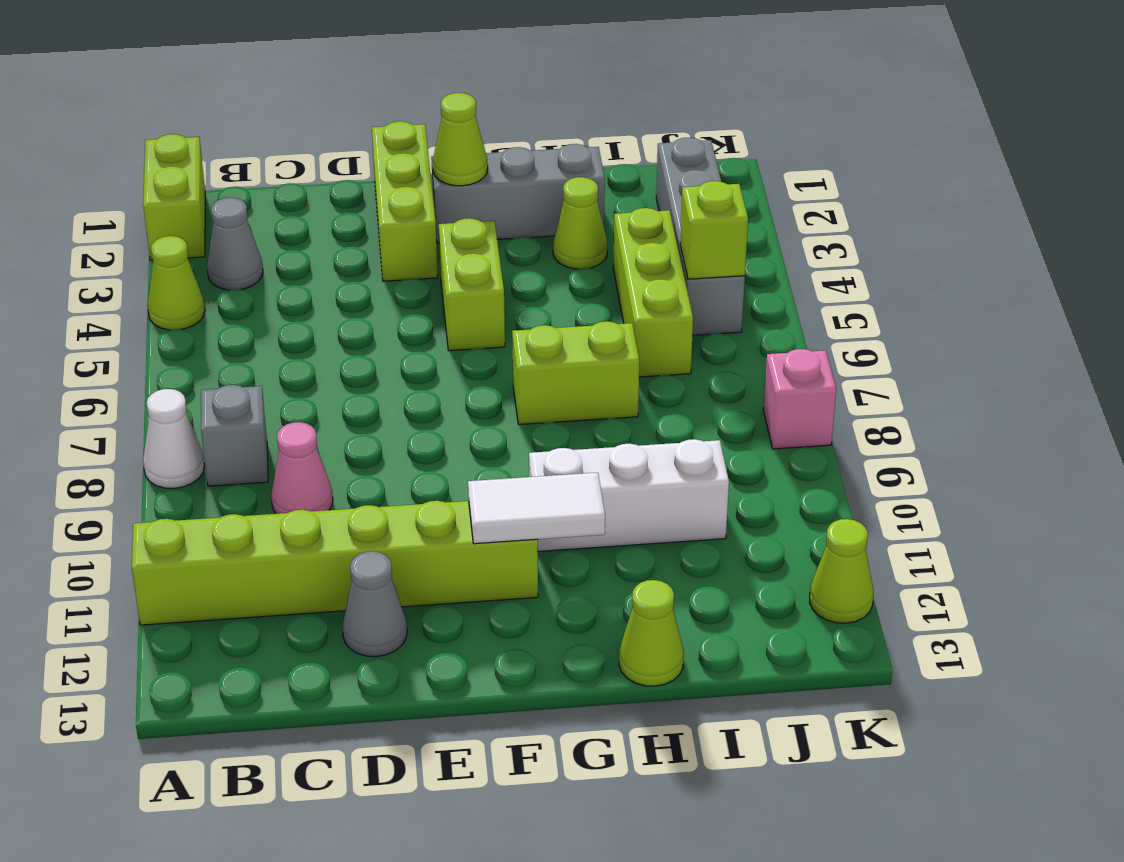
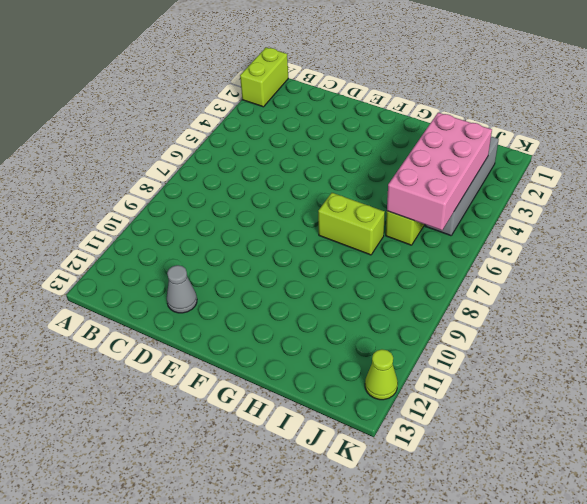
pink brick I3:J6 level 2 -> lime brick J5 level 2
none -> lime cone A4 level 1
none -> white cone A8 level 1
none -> lime brick A11:F11 level 1

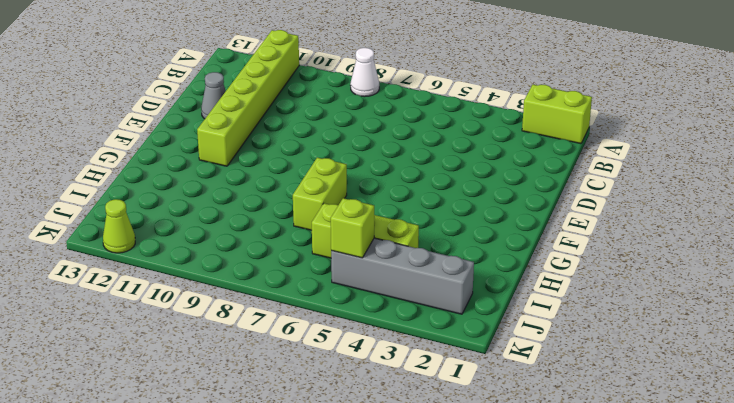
none -> lime cone A4 level 1
none -> grey cone B3 level 1
none -> grey brick B8 level 1

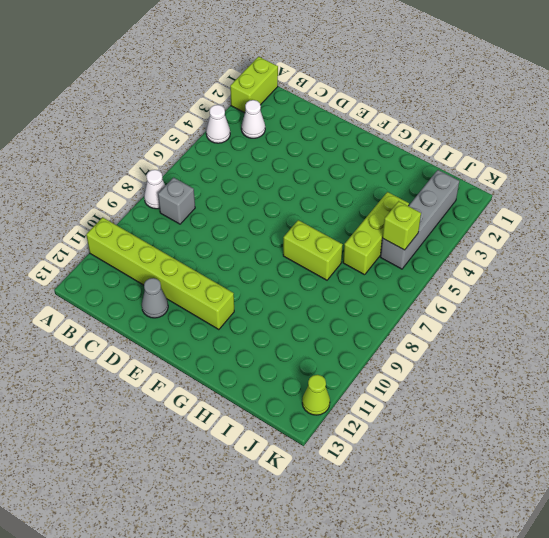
white cone A4 level 1 -> lime cone A4 level 1
white cone B3 level 1 -> grey cone B3 level 1
none -> pink cone C9 level 1
none -> lime brick E1:E3 level 1
none -> grey brick F2:H2 level 1

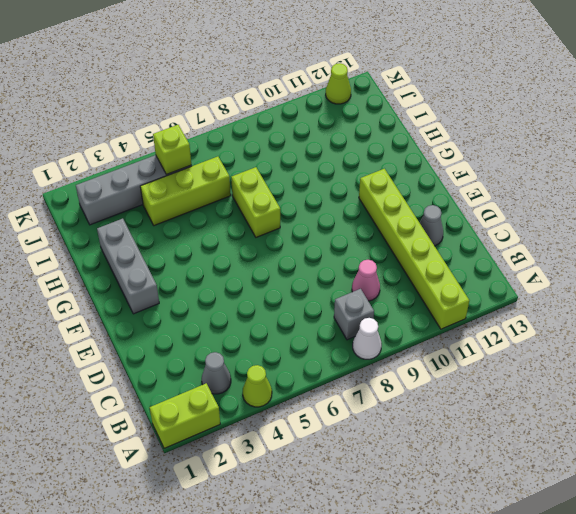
none -> lime brick E1:E3 level 1
none -> lime brick F4:F5 level 1
none -> white brick G10:I10 level 1

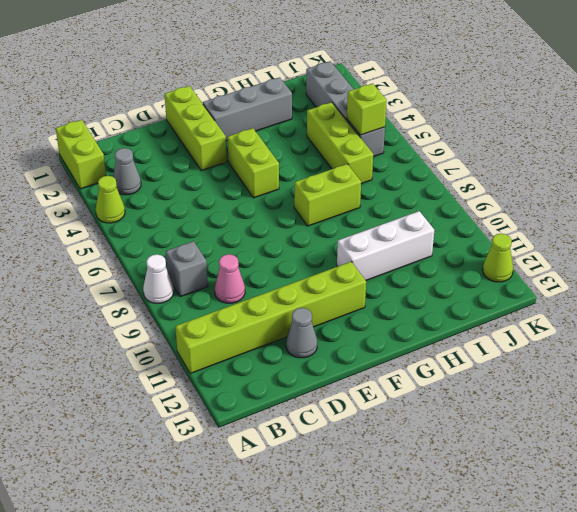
none -> lime cone H3 level 1
none -> lime cone H13 level 1
none -> pink brick K8 level 1

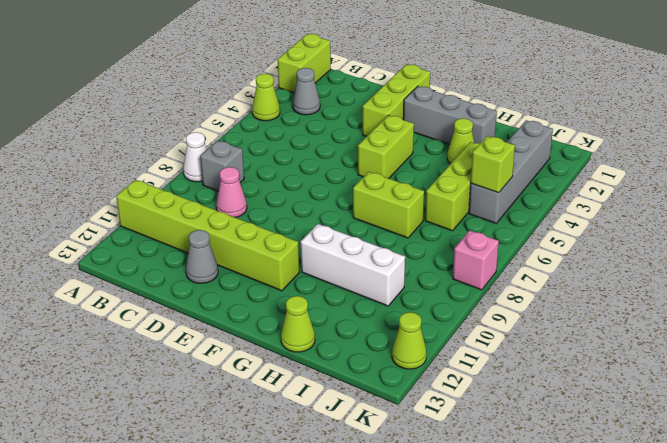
none -> lime cone F2 level 2
none -> white tile F11:G11 level 2

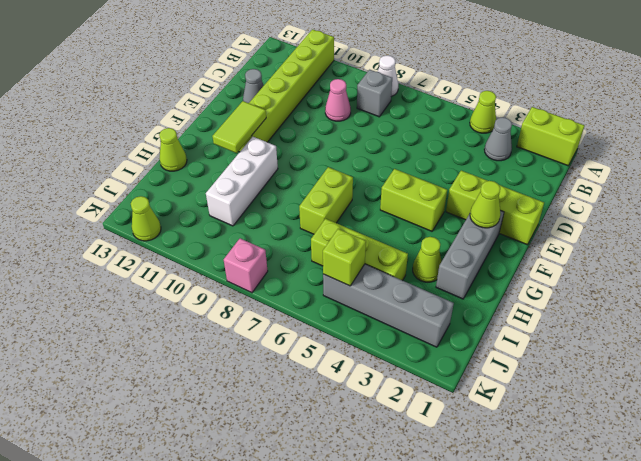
lime tile F11:G11 level 2 -> white tile F11:G11 level 2

